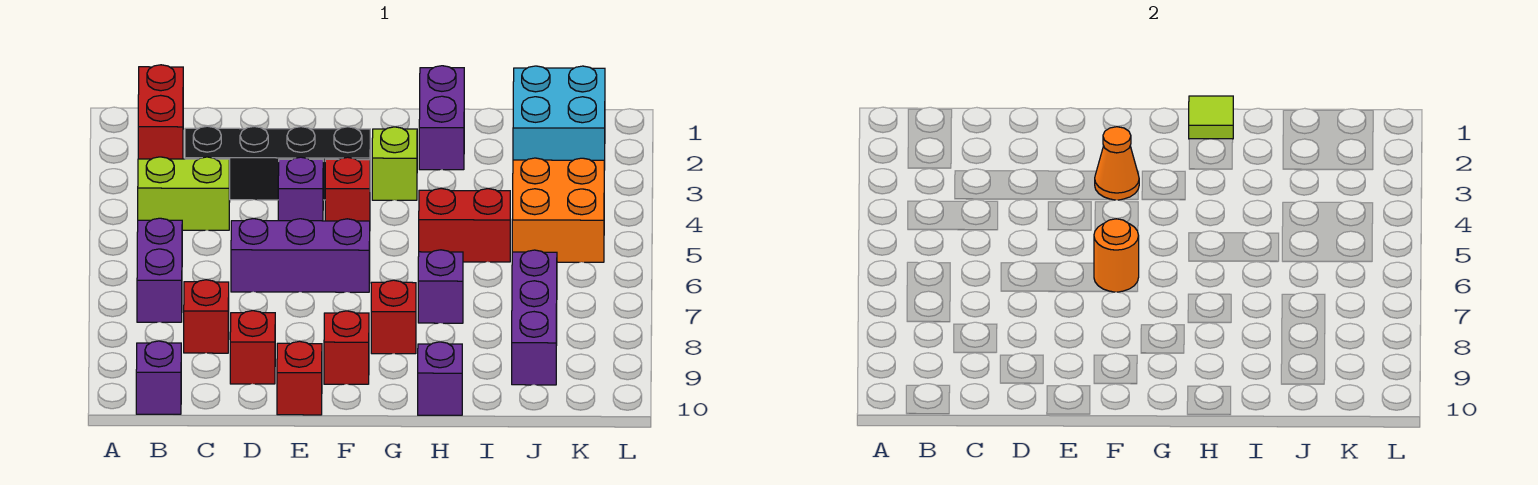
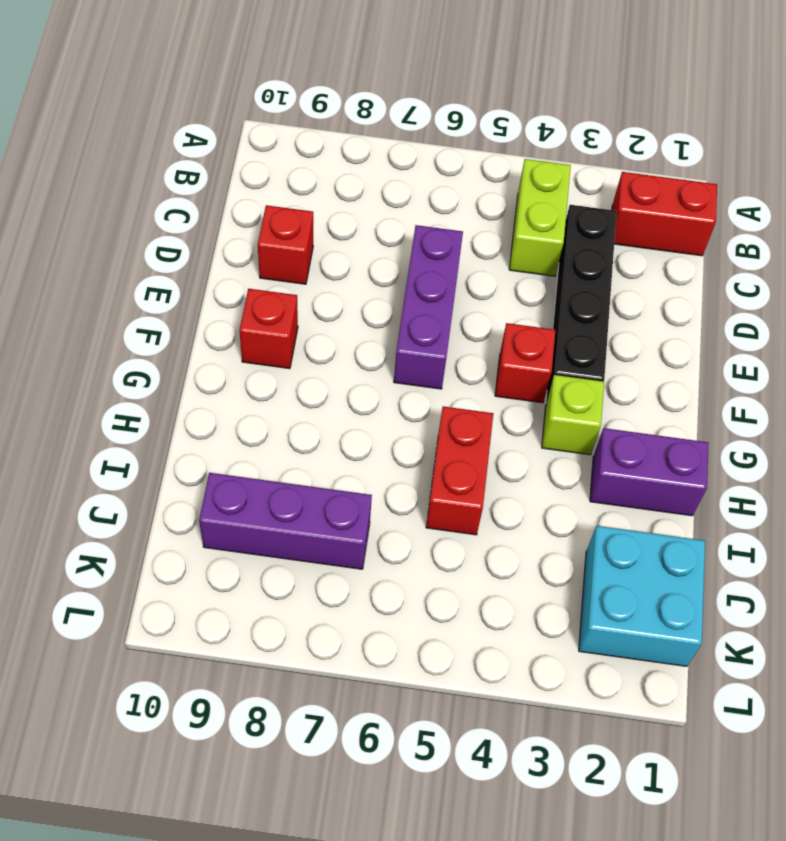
none -> purple brick B6:B7 level 1
none -> purple brick B10 level 1
none -> red brick C8 level 1

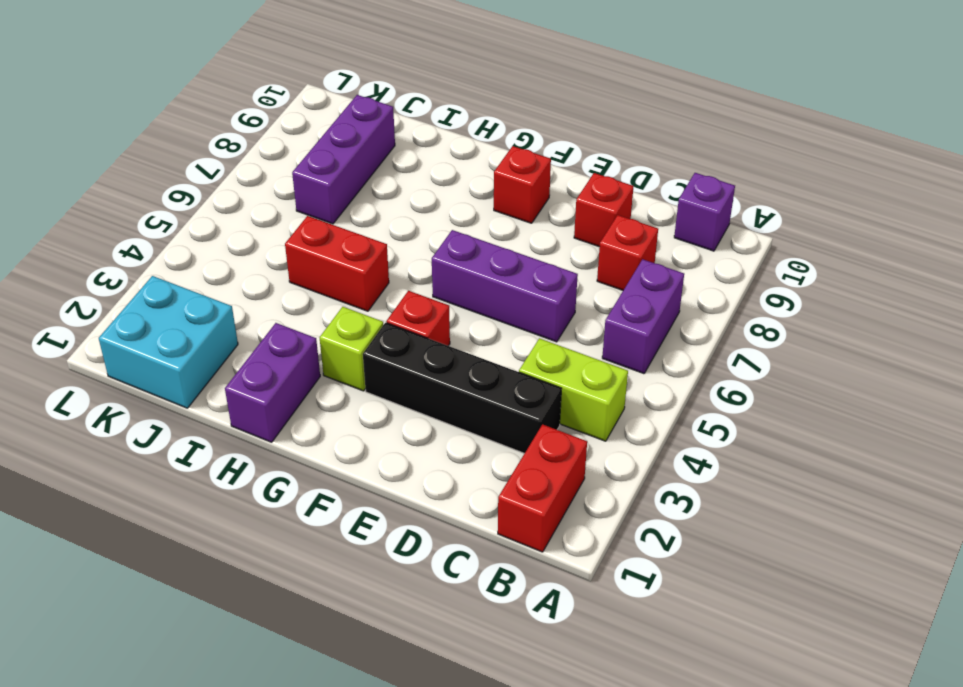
none -> purple brick E4 level 1
none -> red brick E10 level 1
none -> red brick G8 level 1

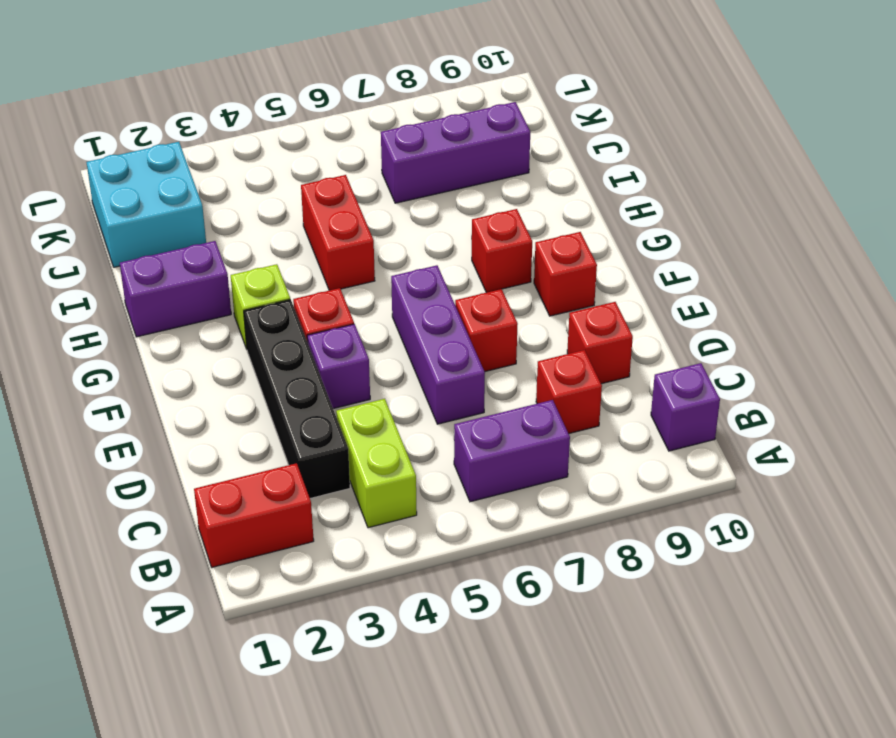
red brick E7 level 1 -> red brick E10 level 1
none -> purple brick H7 level 1
none -> purple brick H10 level 1
none -> orange brick J4:K5 level 1

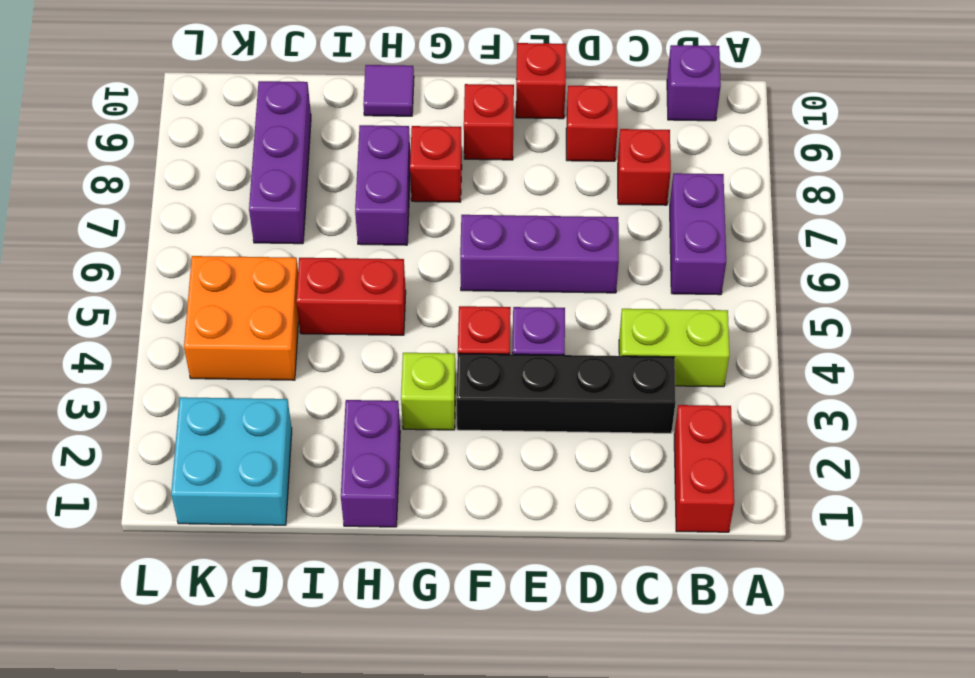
purple brick H7:H8 level 1 -> purple brick H7 level 1
purple tile H10 level 1 -> purple brick H10 level 1
none -> orange cone F3 level 2
none -> orange round brick F6 level 2
none -> lime tile H1 level 2

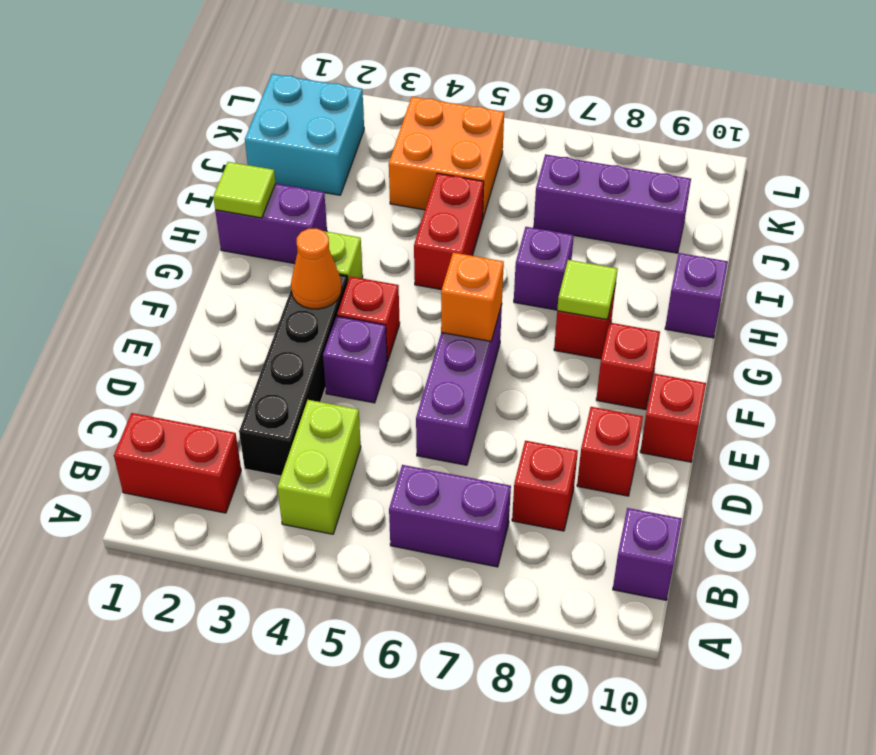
orange brick F6 level 2 -> orange round brick F6 level 2
lime tile G8 level 2 -> none

